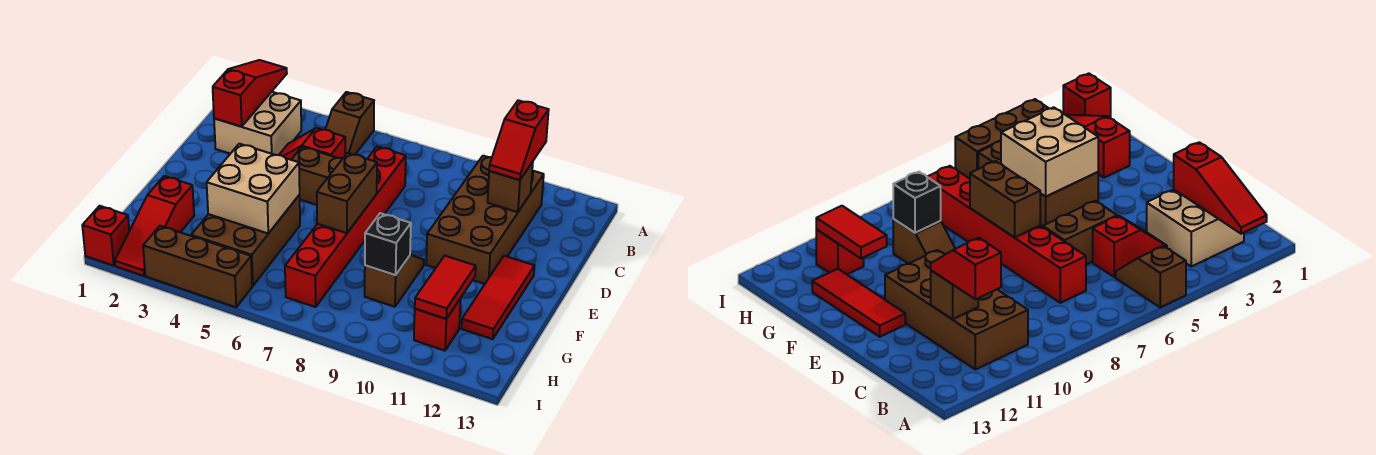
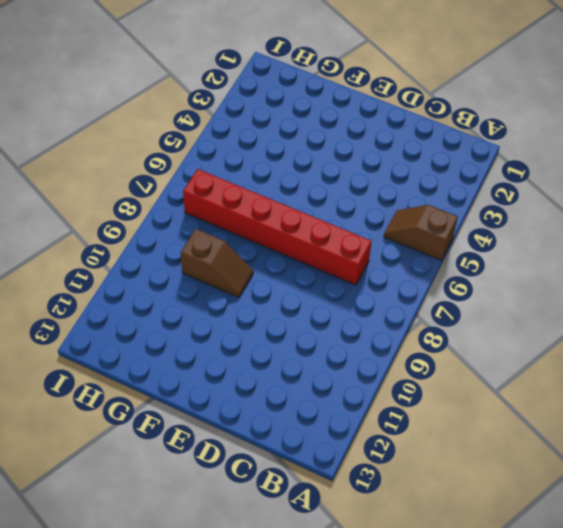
none -> tan brick B2:C3 level 1
none -> brown brick B10:E11 level 1
none -> red slope C4:C5 level 1 top 5

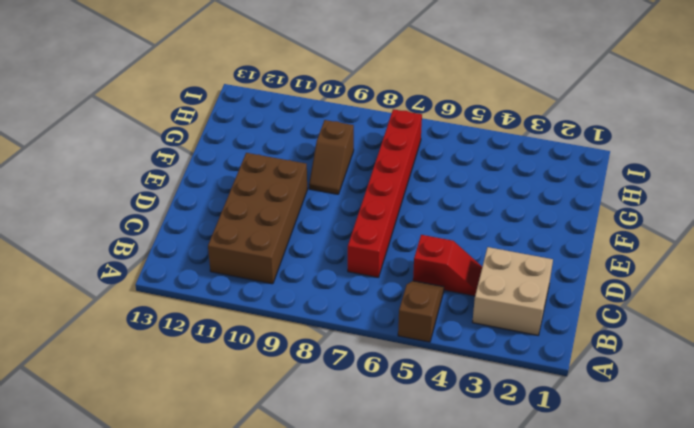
none -> brown brick D5:D6 level 1
none -> red tile E12:G12 level 1
none -> brown brick F4:H5 level 1

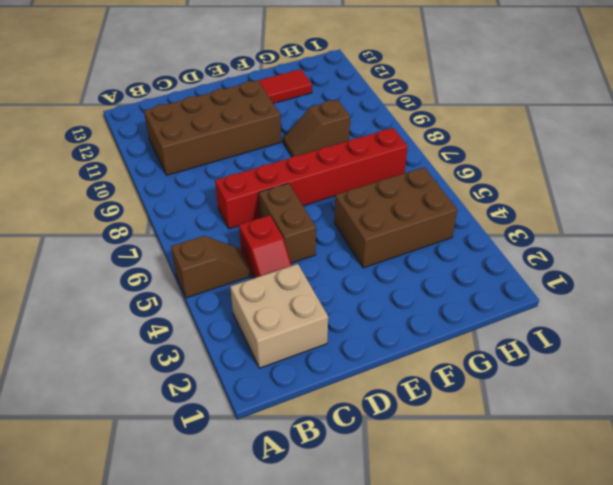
none -> red slope G2:I2 level 1 top G
none -> red brick H11 level 1
none -> red brick I1 level 1

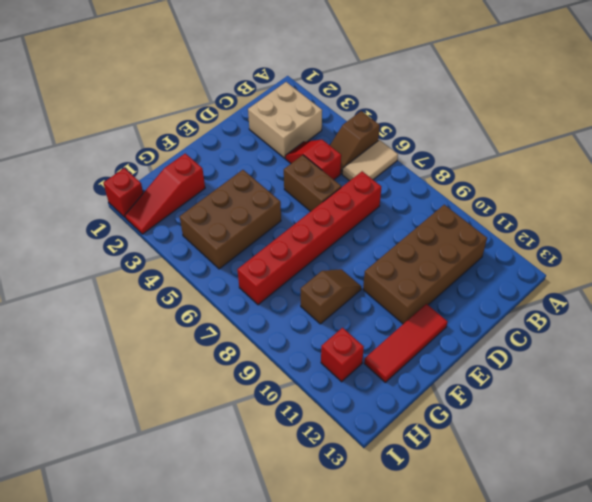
tan tile A6:B6 level 1 -> none
none -> brown brick I3:I5 level 1
none -> red slope A2:C2 level 2 top C
none -> brown brick C11 level 2

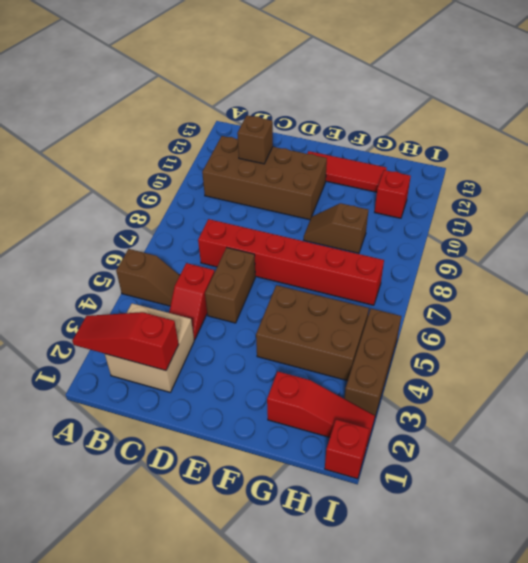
none -> brown brick E7:F7 level 2
none -> tan brick F4:G5 level 2
none -> black brick G9 level 2

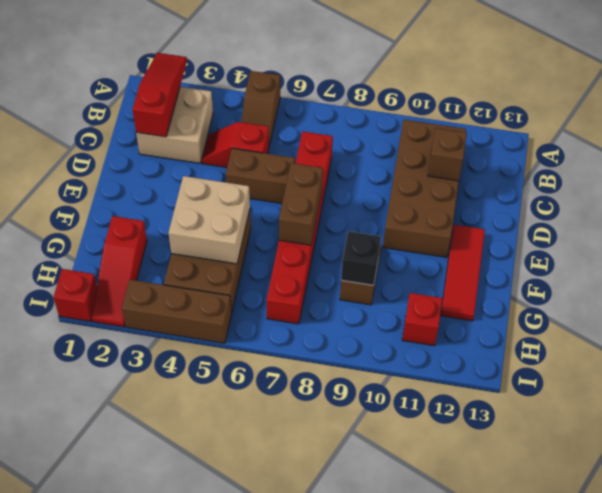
none -> red tile G11:H11 level 2
none -> red slope B11:C11 level 3 top B

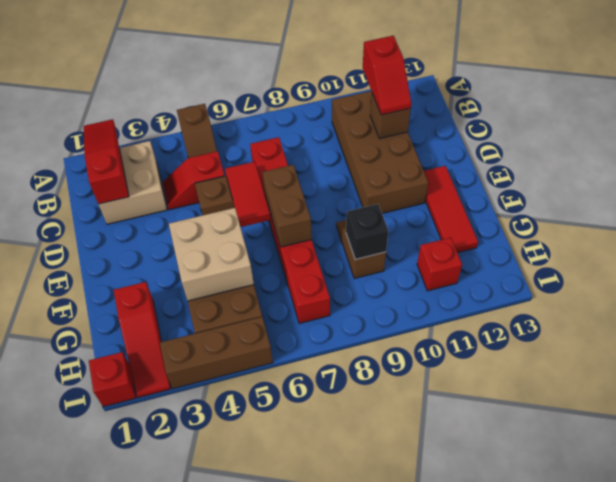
red tile D6:E6 level 2 -> red tile G11:H11 level 2

